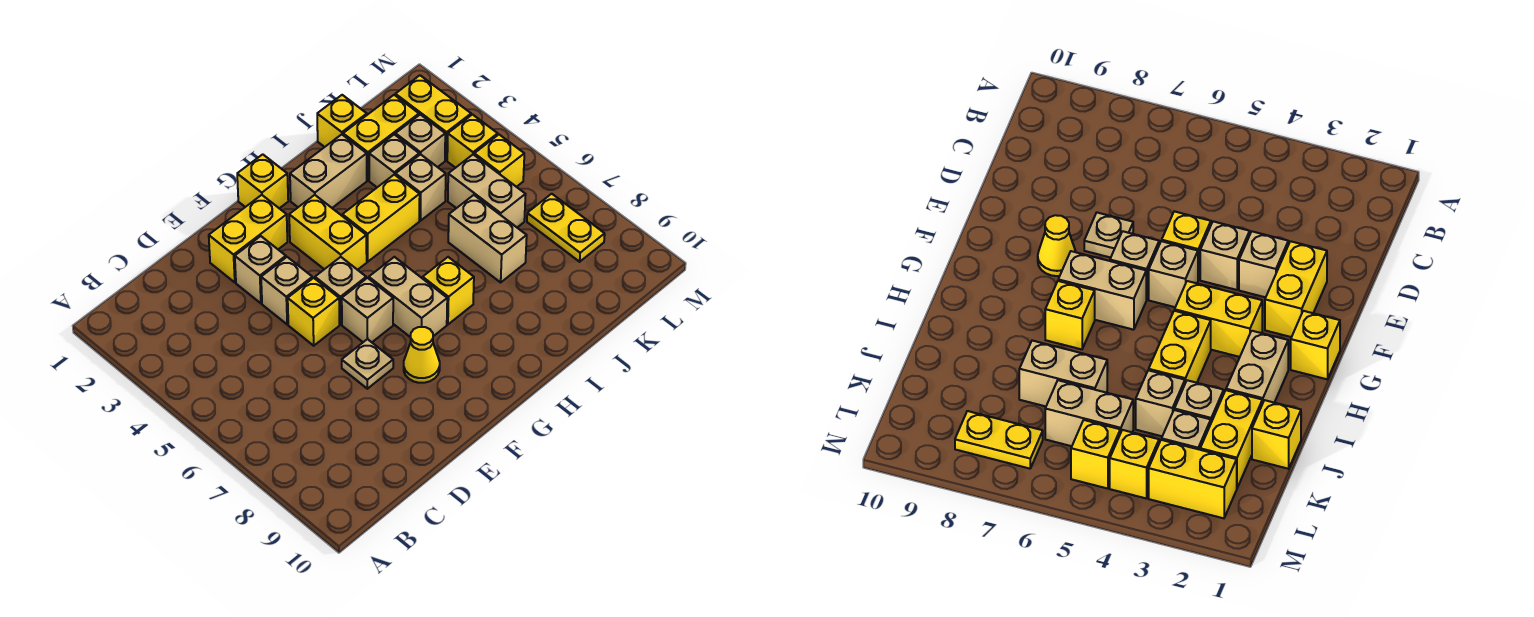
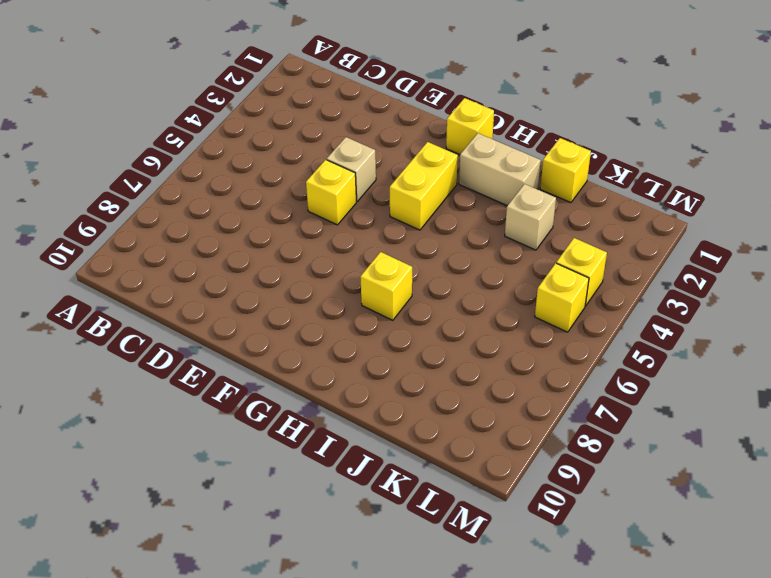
none -> yellow brick E2:F2 level 1
none -> tan brick E3 level 1
none -> tan plate E7 level 1

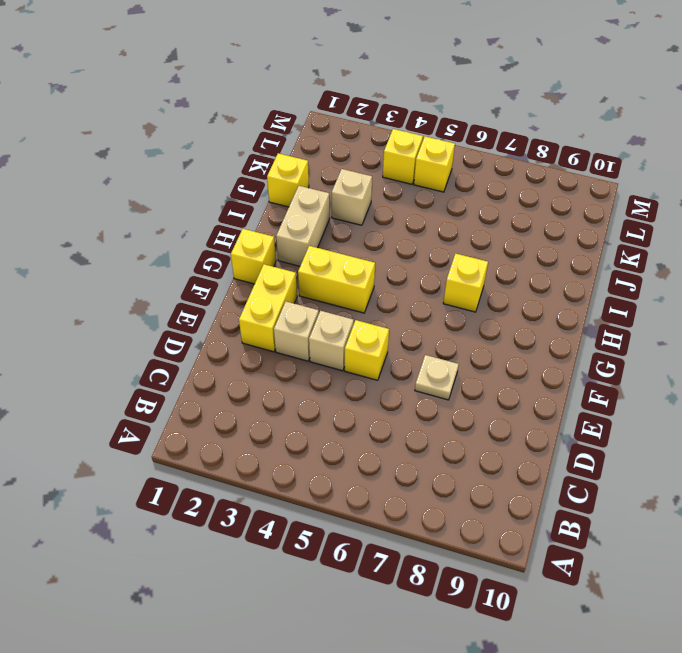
none -> tan brick F5 level 1
none -> tan brick F6 level 1
none -> yellow cone F8 level 1

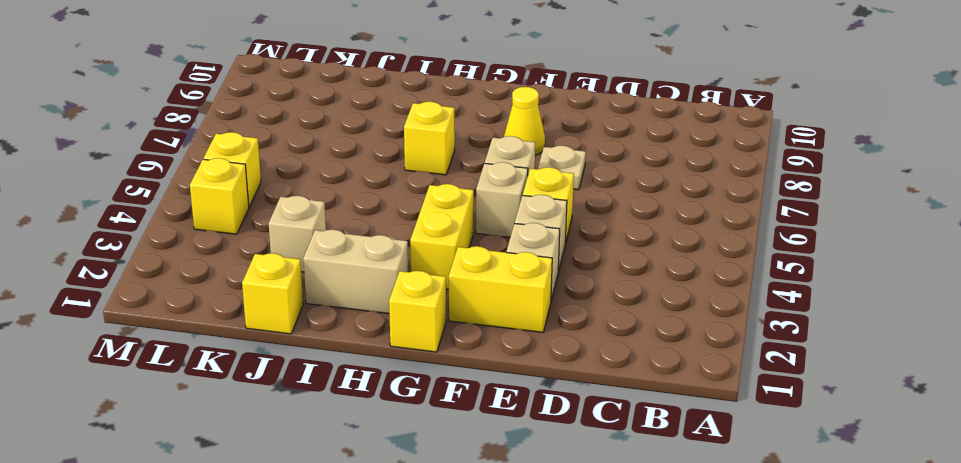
none -> tan brick G6:G7 level 1
none -> yellow brick H4:I4 level 1
none -> yellow brick J2:K2 level 1

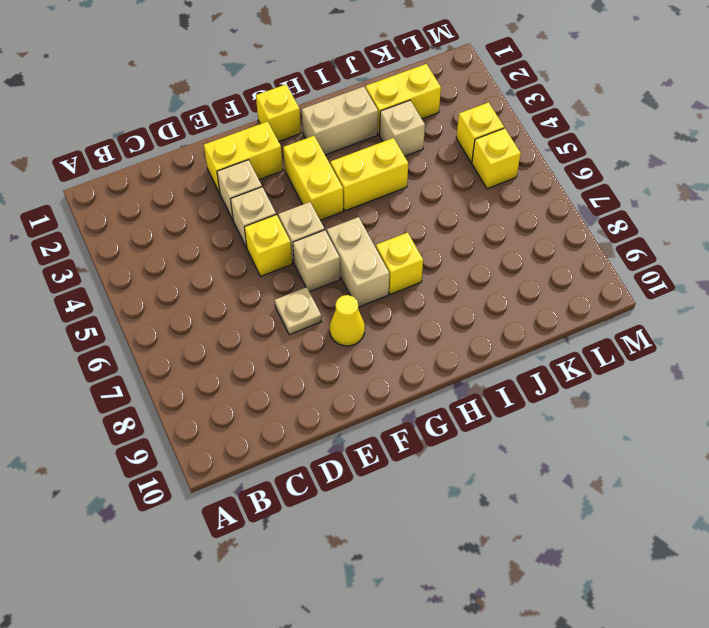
none -> yellow brick J1 level 1
none -> tan brick J4 level 1
none -> tan brick J6:J7 level 1

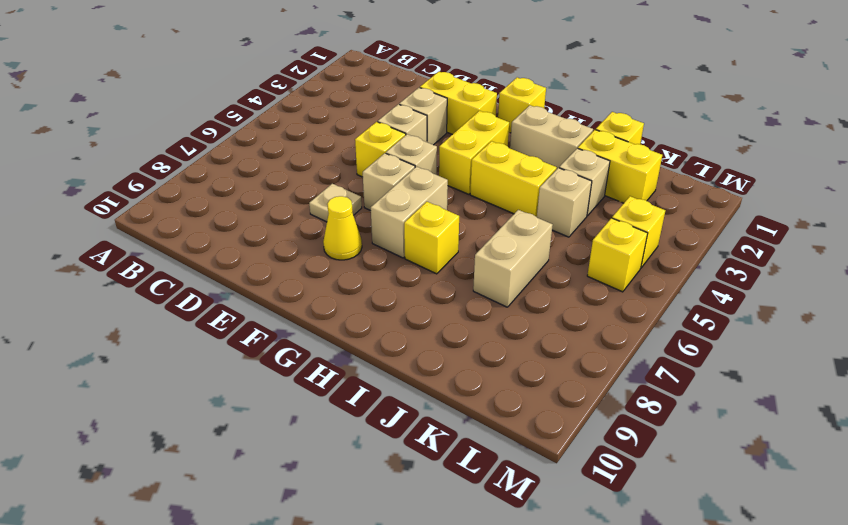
none -> tan brick K3 level 1
none -> tan brick K5:K6 level 1
none -> yellow brick L2:L3 level 1

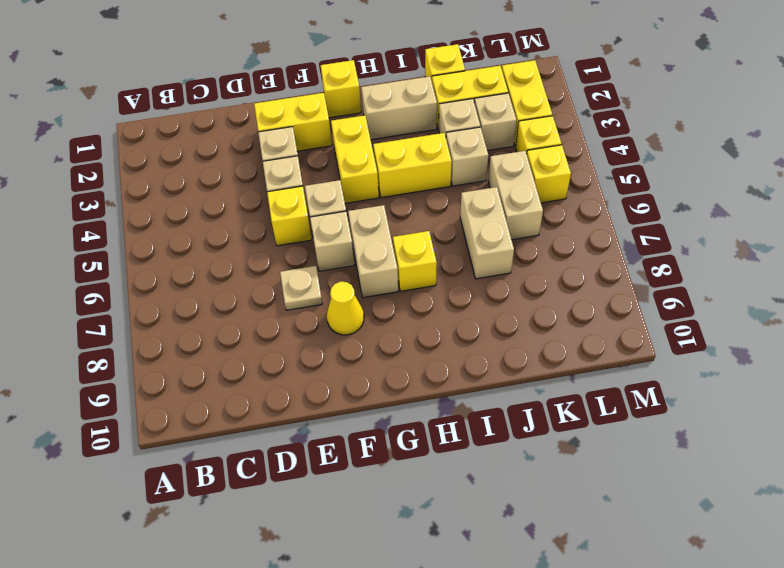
none -> yellow plate L7:L8 level 1

